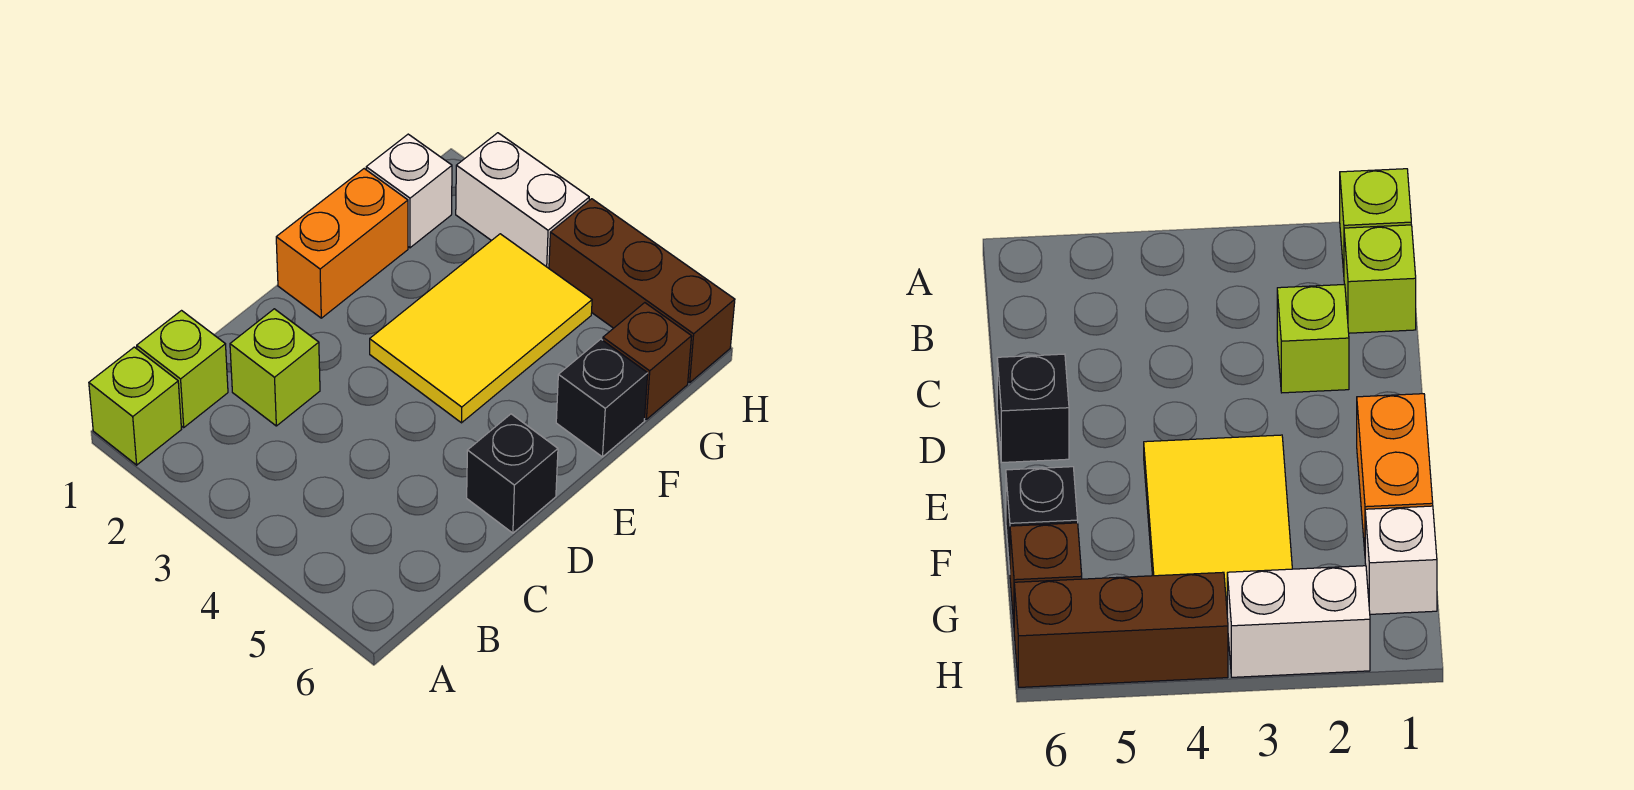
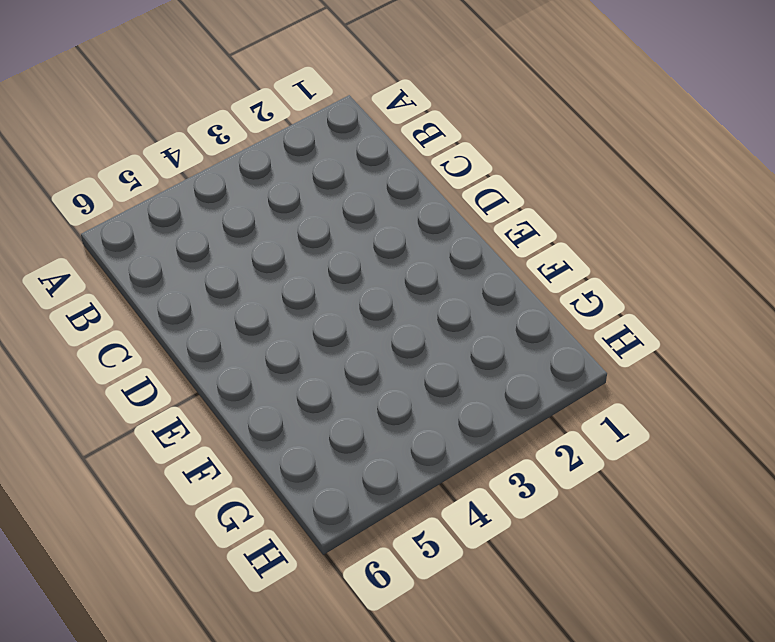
none -> lime brick A1 level 1
none -> lime brick B1 level 1

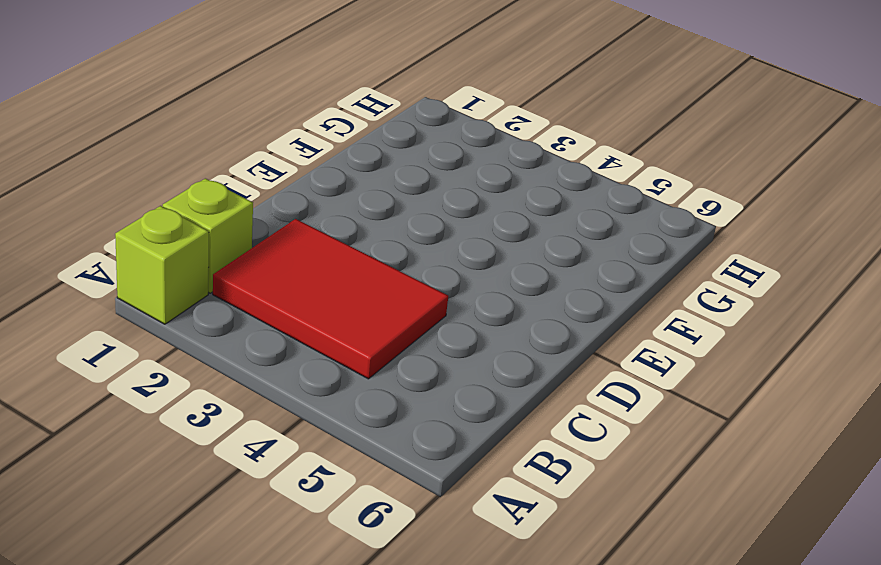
red tile B2:C4 level 1 -> lime brick C2 level 1
none -> black brick D6 level 1
none -> orange brick E1:F1 level 1

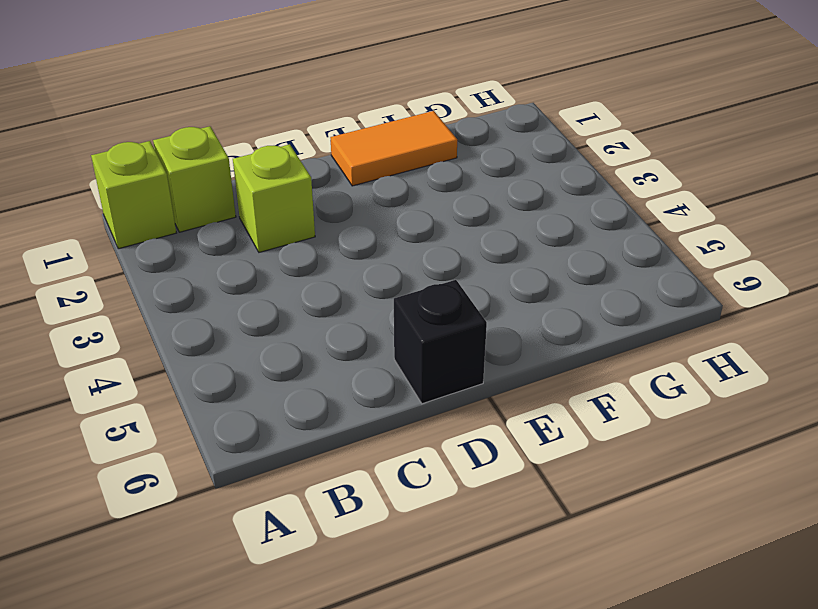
orange tile E1:F1 level 1 -> orange brick E1:F1 level 1
none -> yellow tile E3:G4 level 1
none -> black brick F6 level 1

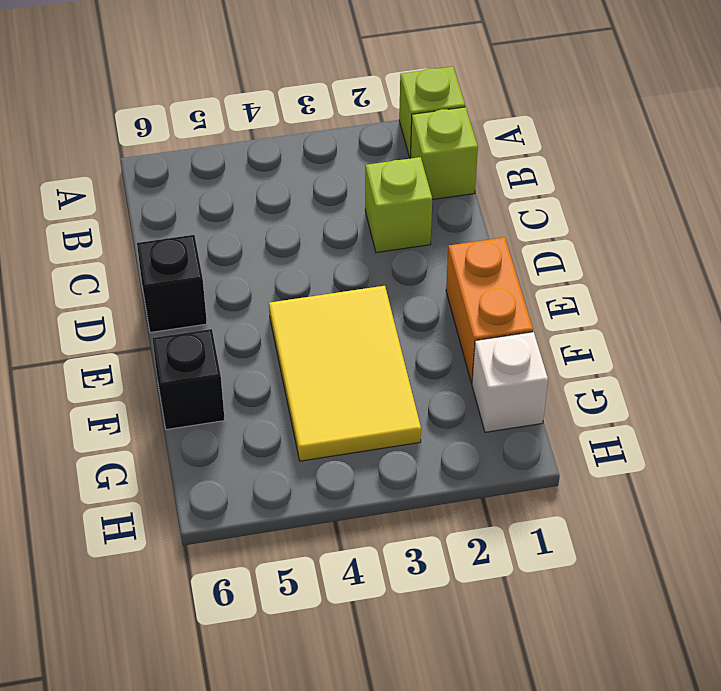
none -> brown brick G6 level 1
none -> white brick H2:H3 level 1

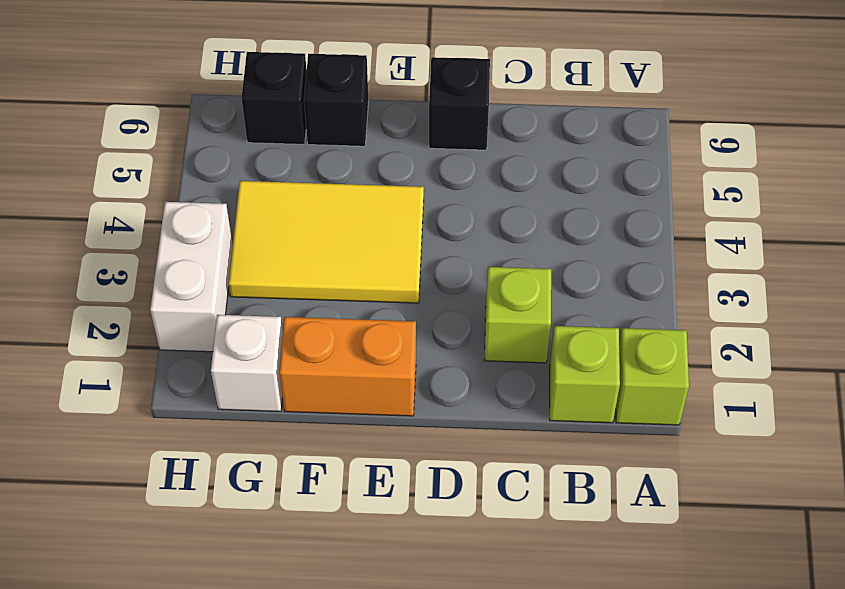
black brick G6 level 1 -> brown brick G6 level 1
none -> brown brick H4:H6 level 1

